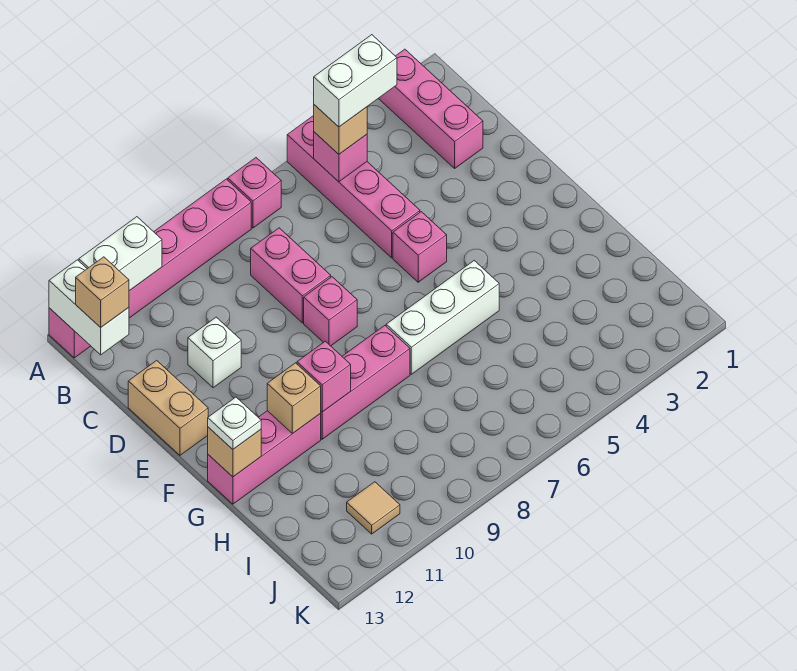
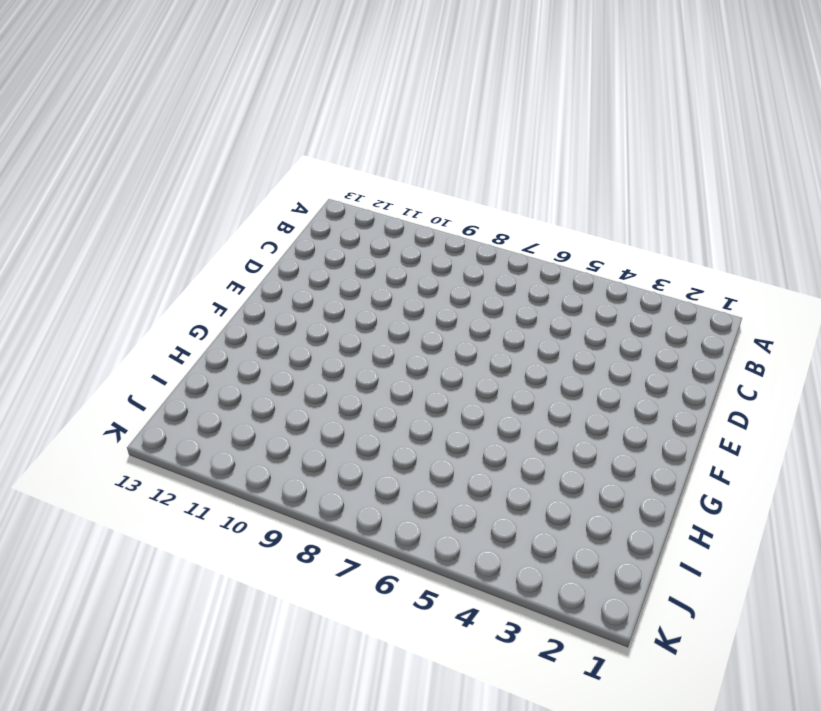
none -> pink brick A2:C2 level 1
none -> pink brick A5:D5 level 1
none -> pink brick A7 level 1

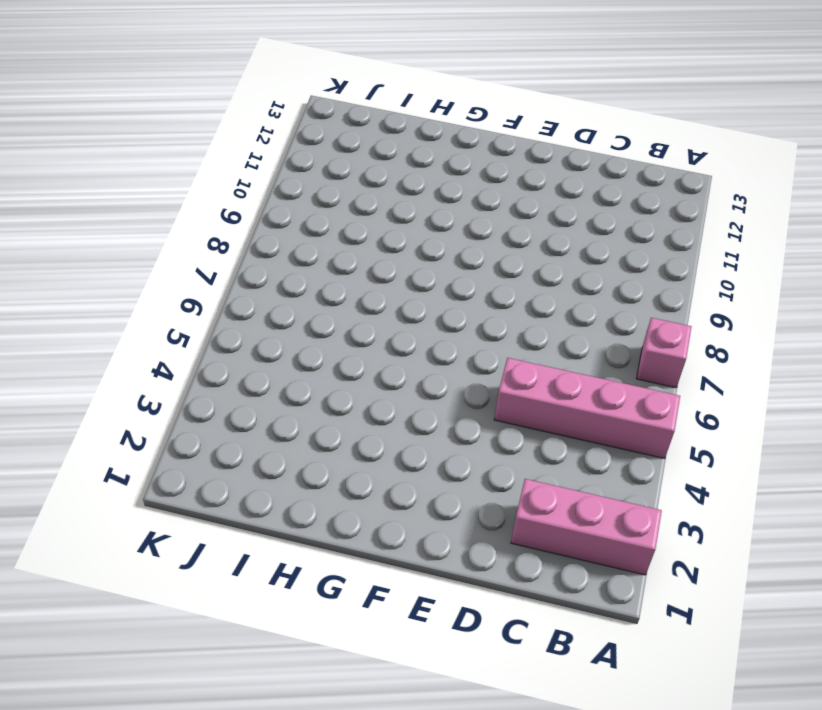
none -> pink brick A8:A13 level 1
none -> pink brick C8:D8 level 1
none -> white brick D11 level 1

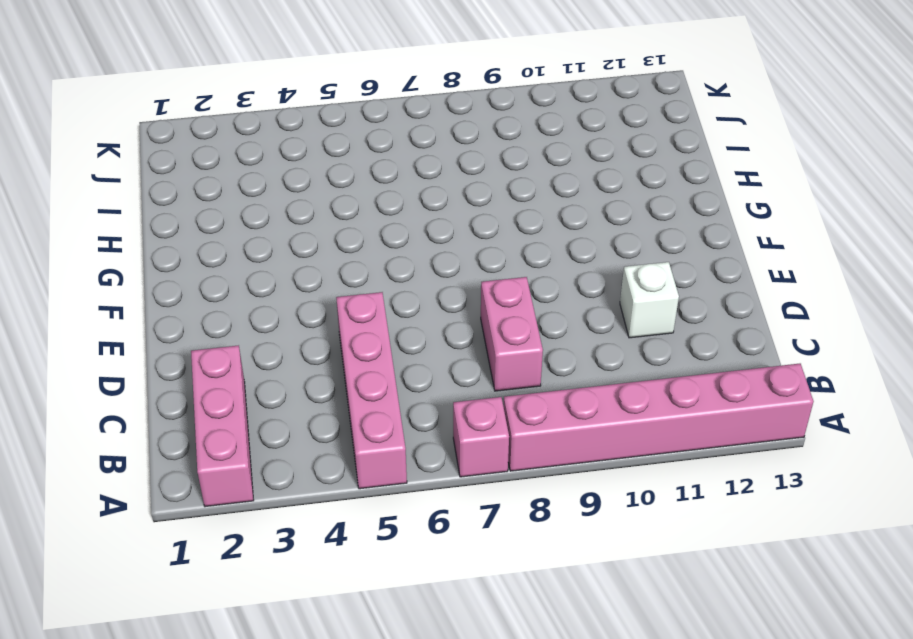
none -> tan brick D13:E13 level 1
none -> pink brick E5 level 1
none -> pink brick E8 level 1

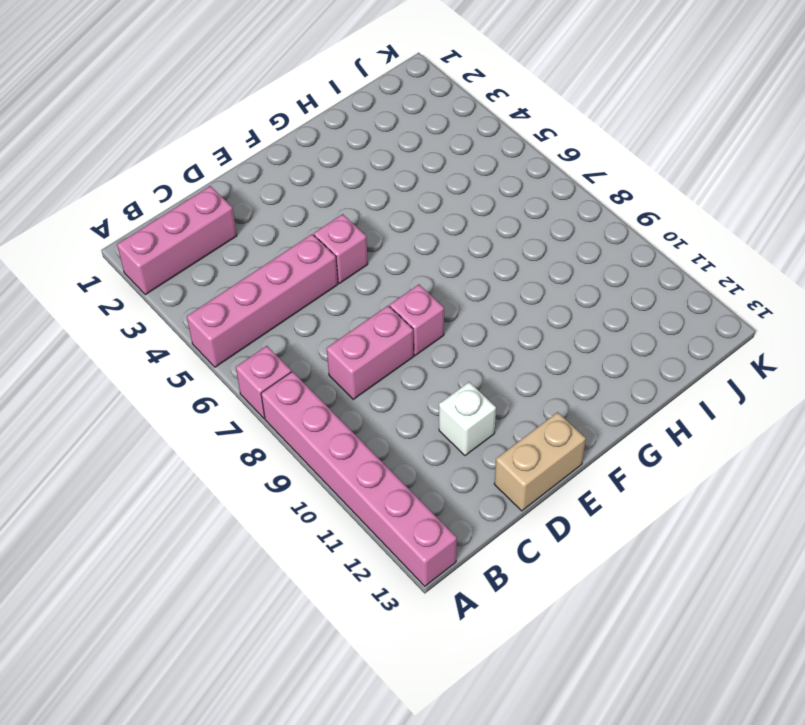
none -> white brick G5:G7 level 1
none -> pink brick G8:G10 level 1
none -> pink brick G11:G13 level 1

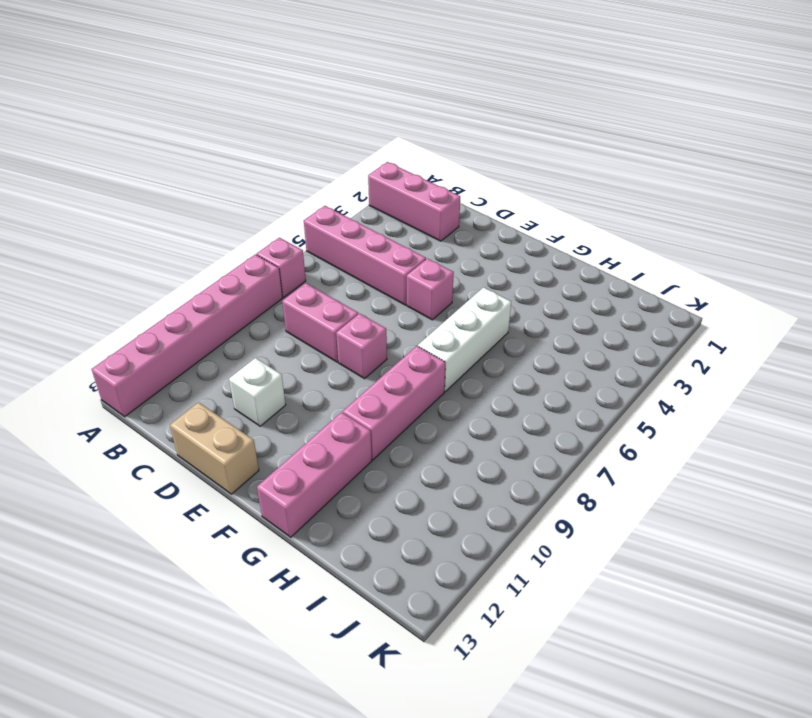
none -> tan tile J11 level 1
none -> white brick A11:A12 level 2
none -> white brick A13:B13 level 2

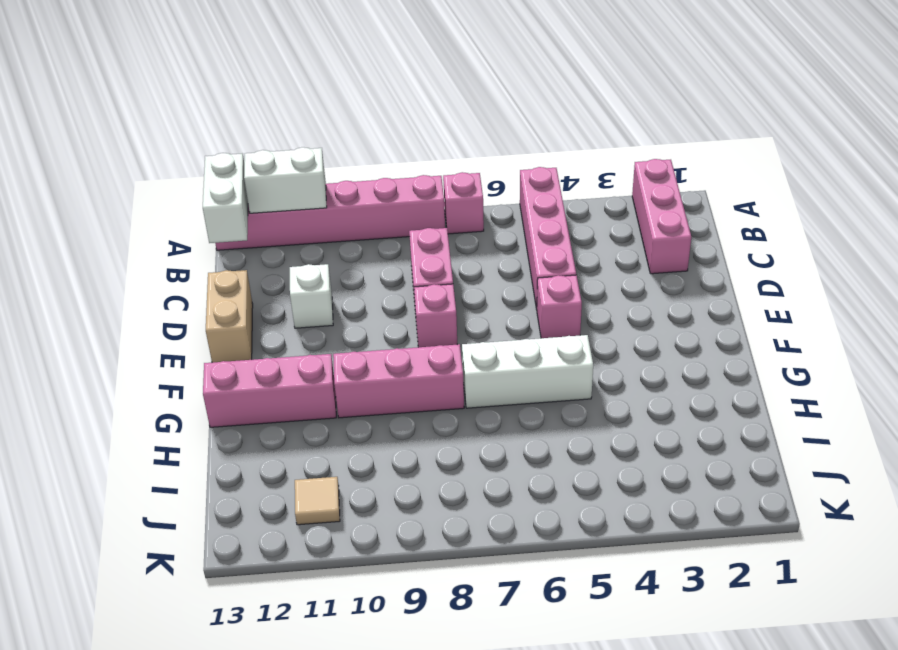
none -> pink brick B5 level 2
none -> pink brick G10 level 2
none -> tan brick G11 level 2

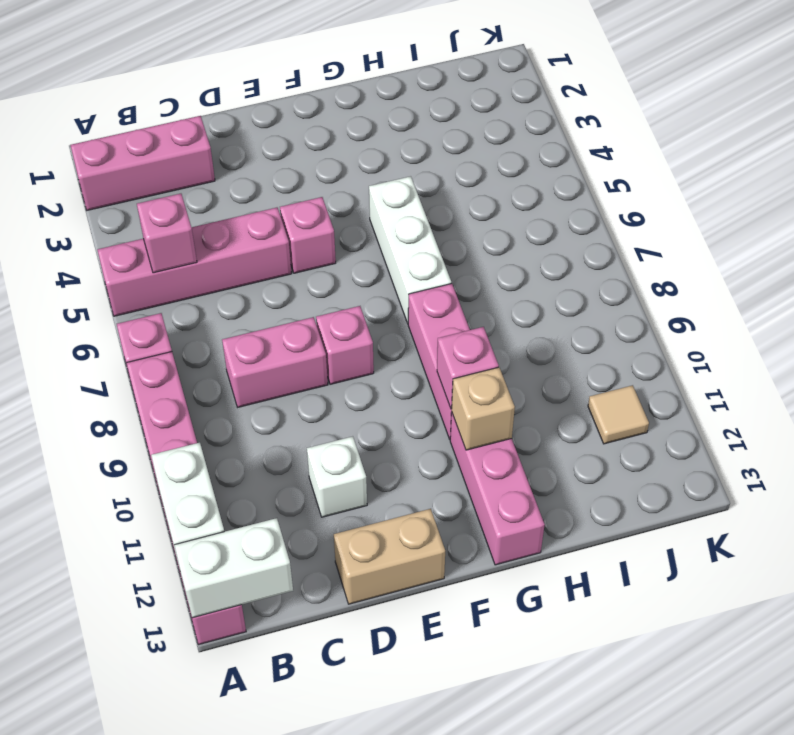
none -> tan brick G13 level 2
none -> tan brick B5 level 3
none -> tan brick B13 level 3

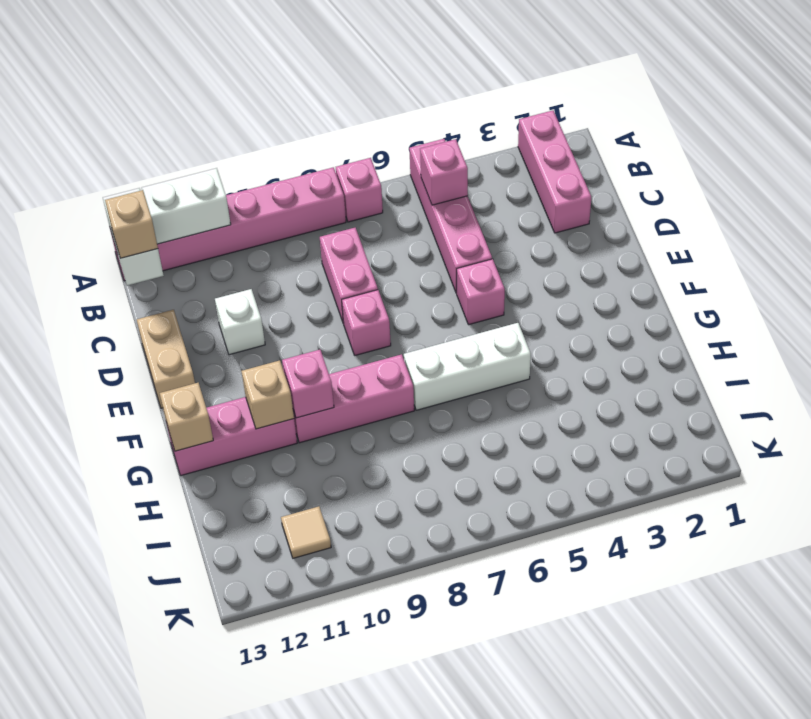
none -> tan brick B5 level 3
none -> white plate G13 level 3
none -> white brick B4:B5 level 4

